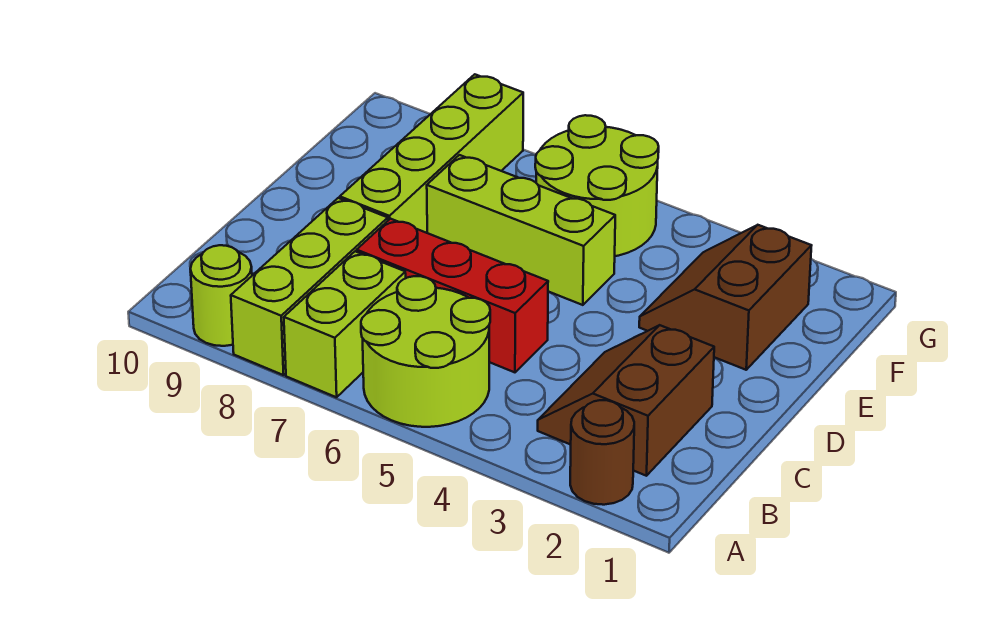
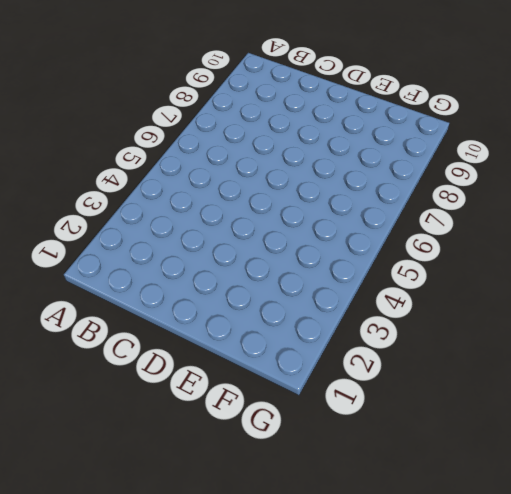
none -> brown round brick A2 level 1
none -> lime round brick A5:B6 level 1

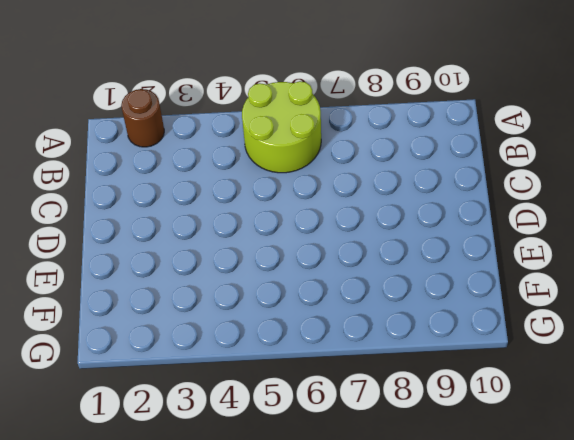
none -> lime brick A7:B7 level 1
none -> lime brick A8:C8 level 1

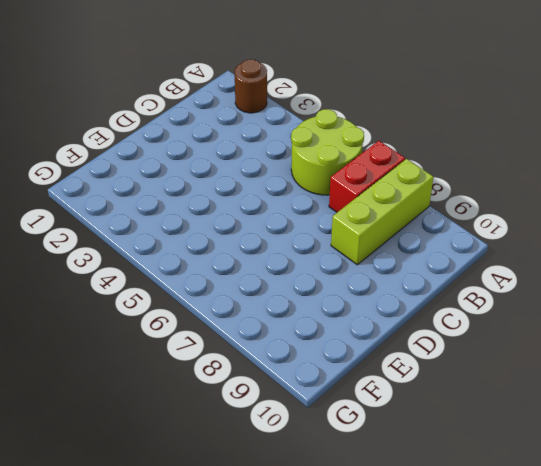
red brick A7:B7 level 1 -> lime brick A7:B7 level 1
none -> lime round brick A9 level 1
none -> brown slope B2:C3 level 1 top 2

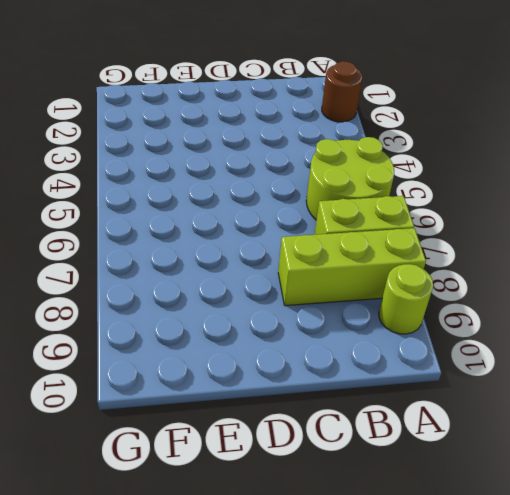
none -> brown slope B2:C3 level 1 top 2
none -> red brick C5:C7 level 1

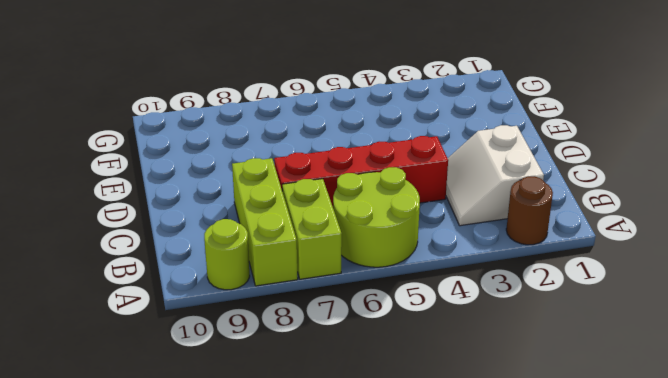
white slope B2:C3 level 1 top 2 -> brown slope B2:C3 level 1 top 2
red brick C4:C7 level 1 -> red brick C5:C7 level 1
none -> lime brick D8:G8 level 1
none -> brown slope E2:F3 level 1 top 2

